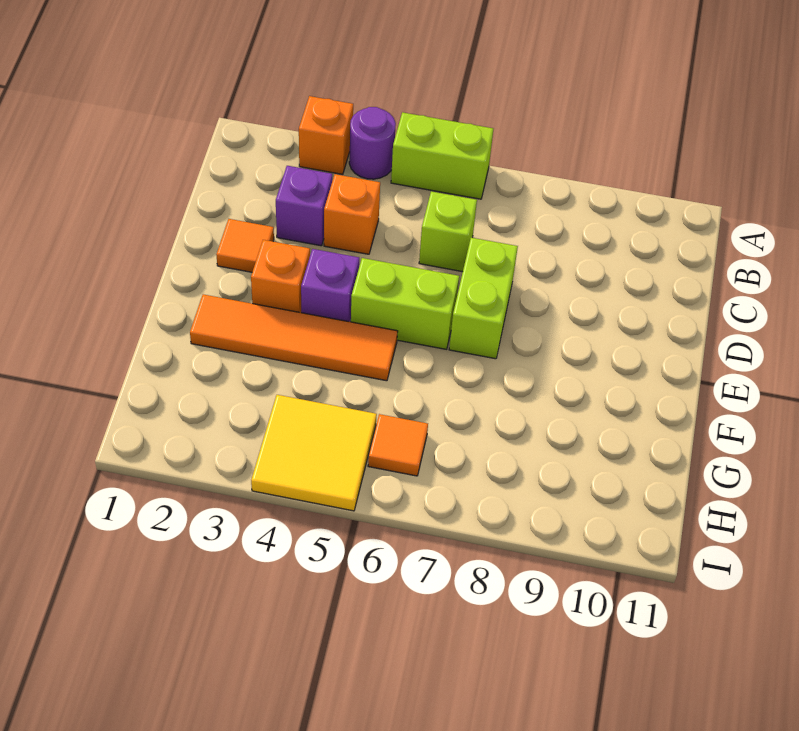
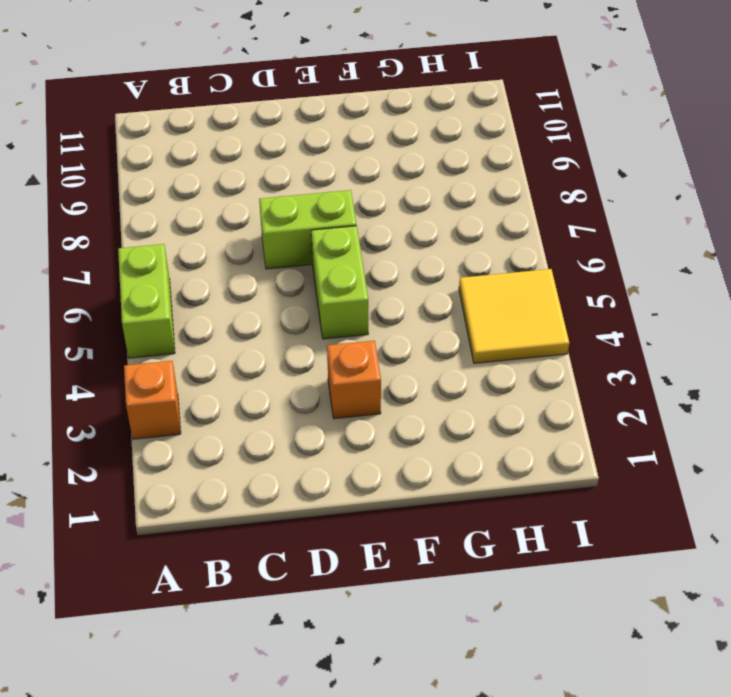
none -> purple round brick A4 level 1
none -> purple brick C3 level 1
none -> orange brick C4 level 1

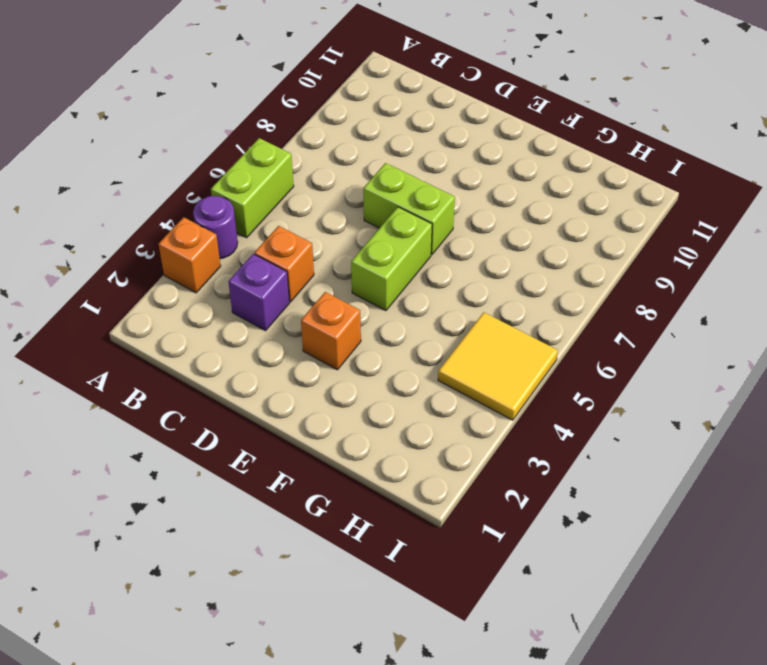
none -> lime brick C6 level 1
none -> orange tile D2 level 1
none -> purple brick E4 level 1

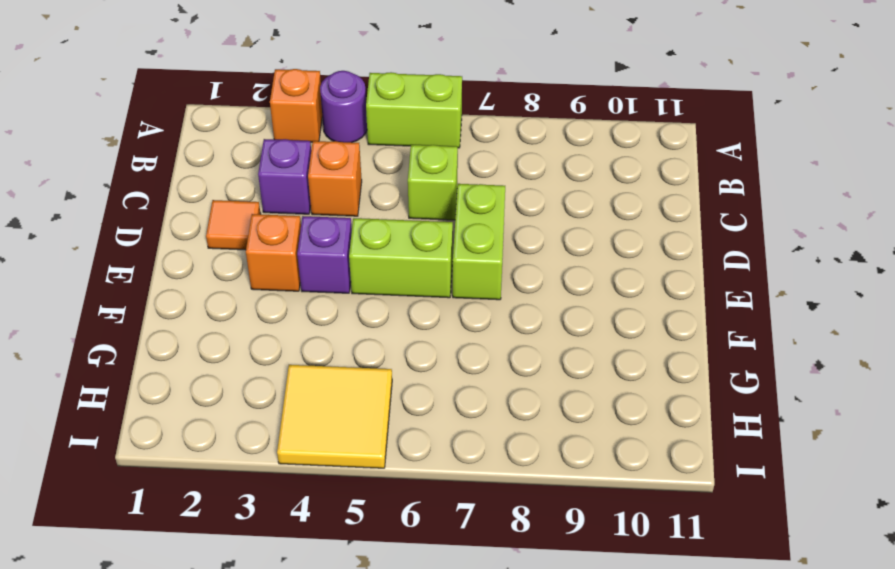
none -> orange tile F2:F5 level 1
none -> orange tile H6 level 1

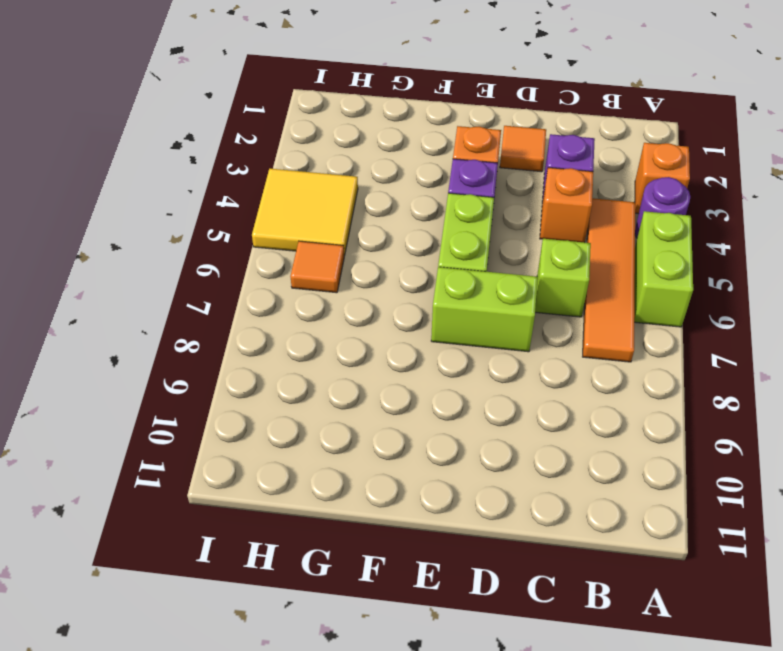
orange tile B4:B7 level 1 -> orange tile F2:F5 level 1

